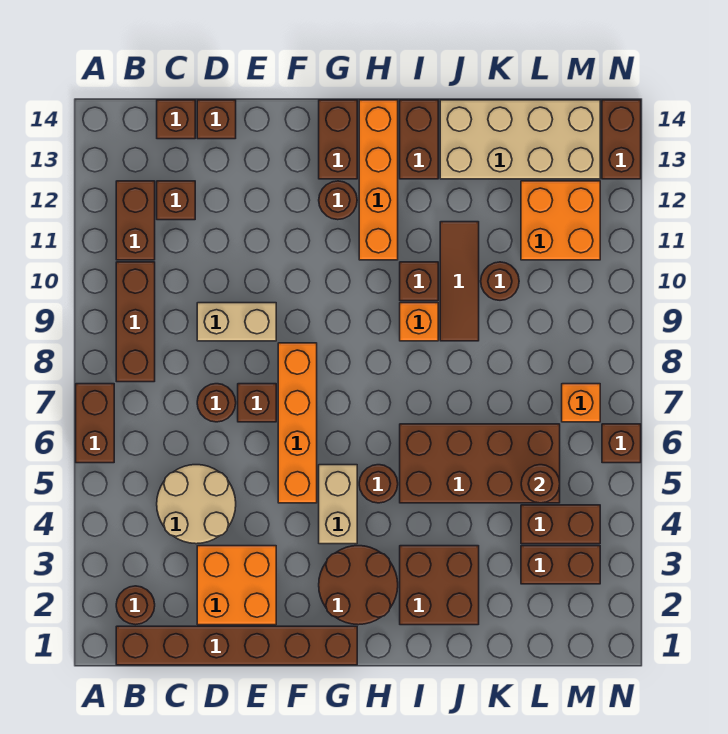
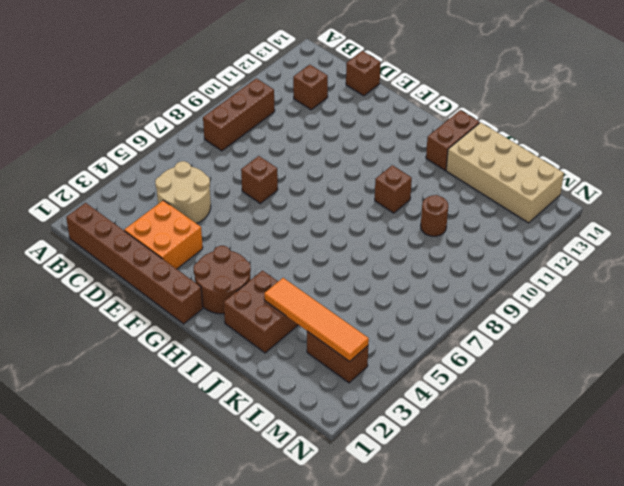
orange tile J3:M3 level 2 -> none
none -> brown brick A6:A7 level 1
none -> brown round brick B2 level 1
none -> brown brick B11:B12 level 1
none -> brown brick C14 level 1

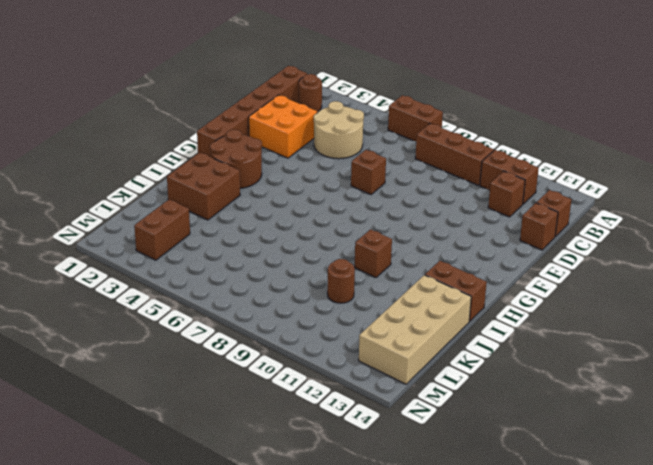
none -> brown round brick D7 level 1
none -> tan brick D9:E9 level 1
none -> orange brick F5:F8 level 1
none -> tan brick G4:G5 level 1

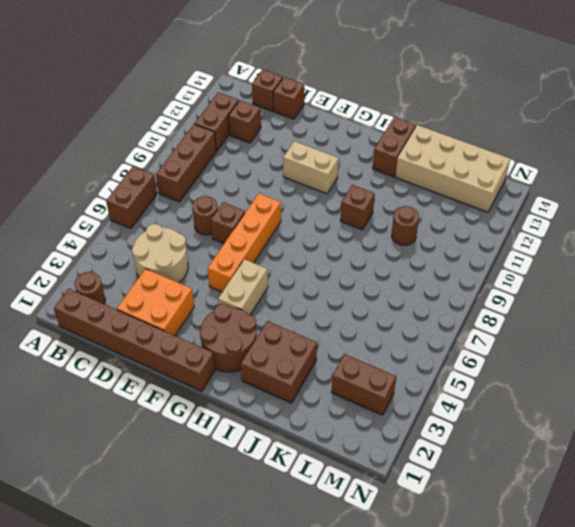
tan brick F11:G11 level 1 -> tan brick D9:E9 level 1
none -> brown round brick G12 level 1
none -> brown brick G13:G14 level 1
none -> brown round brick H5 level 1
none -> orange brick H11:H14 level 1

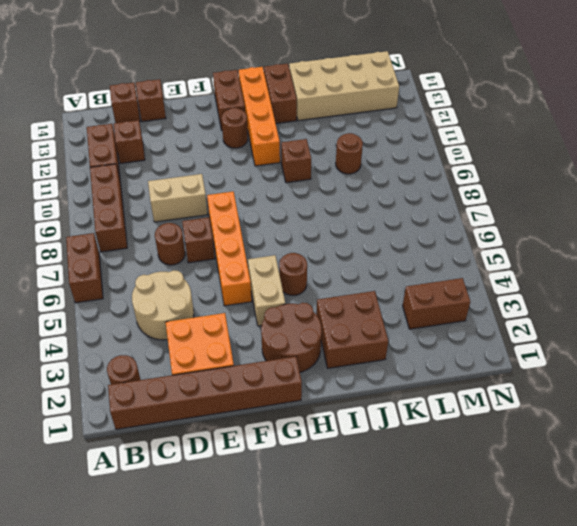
none -> brown brick I5:L6 level 1
none -> orange brick I9 level 1
none -> brown tile J9:J11 level 1
none -> brown brick L4:M4 level 1

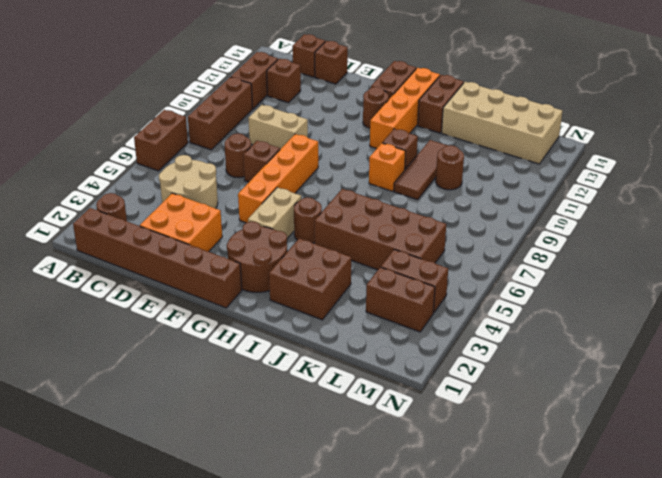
none -> orange brick L11:M12 level 1
none -> orange brick M7 level 1
none -> brown brick N6 level 1
none -> brown brick N13:N14 level 1

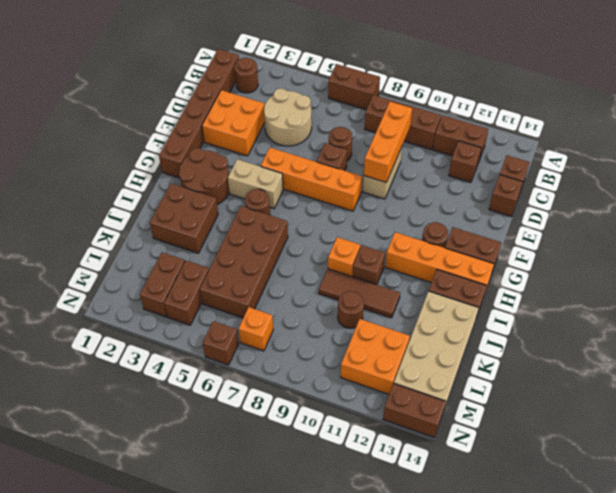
orange brick C9:E9 level 2 -> none
none -> brown round brick L5 level 2

